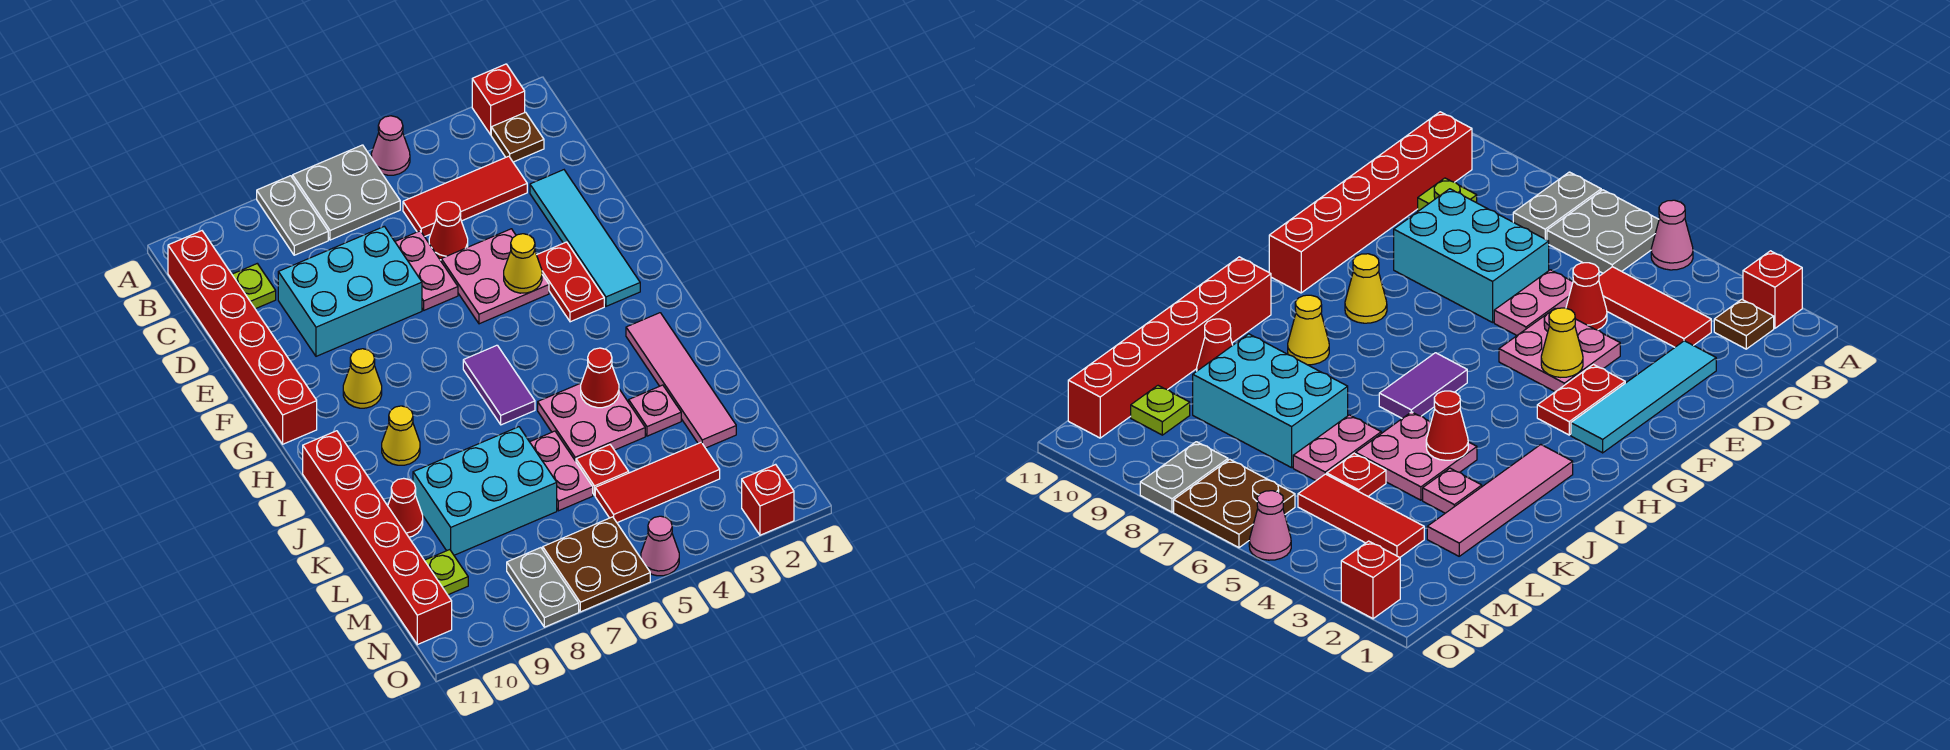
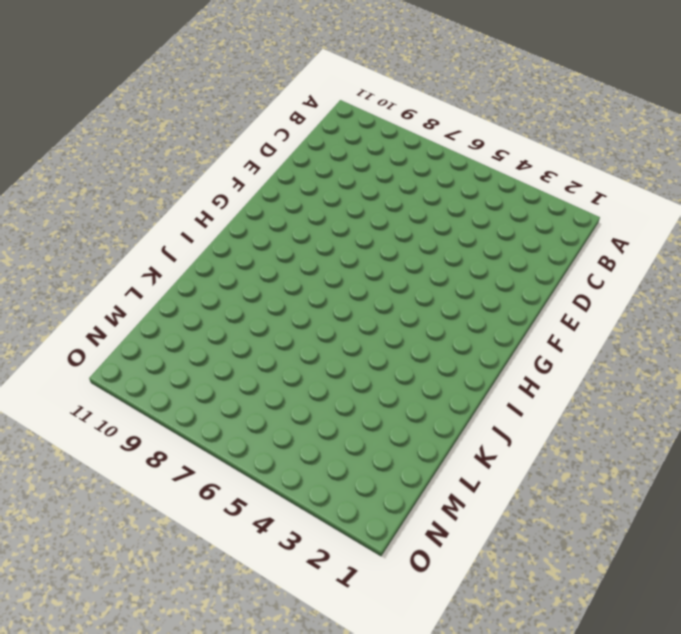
none -> red brick A2 level 1
none -> pink cone A5 level 1
none -> grey plate A6:B7 level 1
none -> grey plate A8:B8 level 1

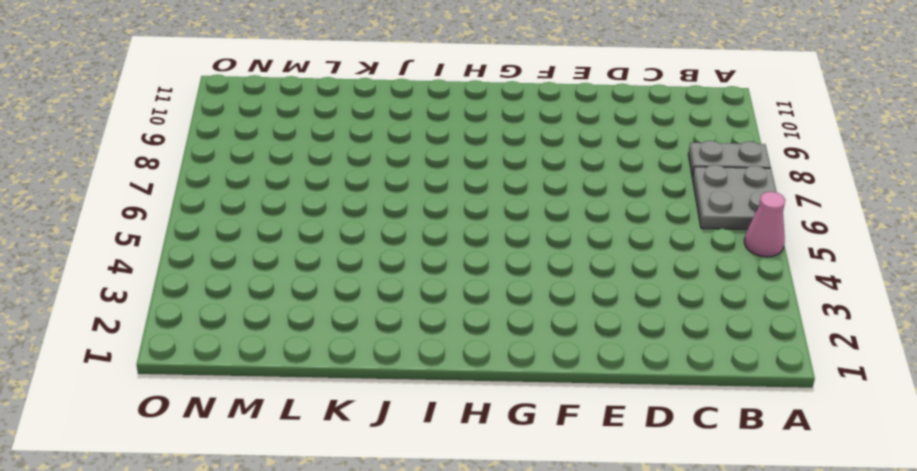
none -> red brick A2 level 1
none -> brown plate B2 level 1
none -> red brick B11:G11 level 1
none -> red tile C3:C5 level 1

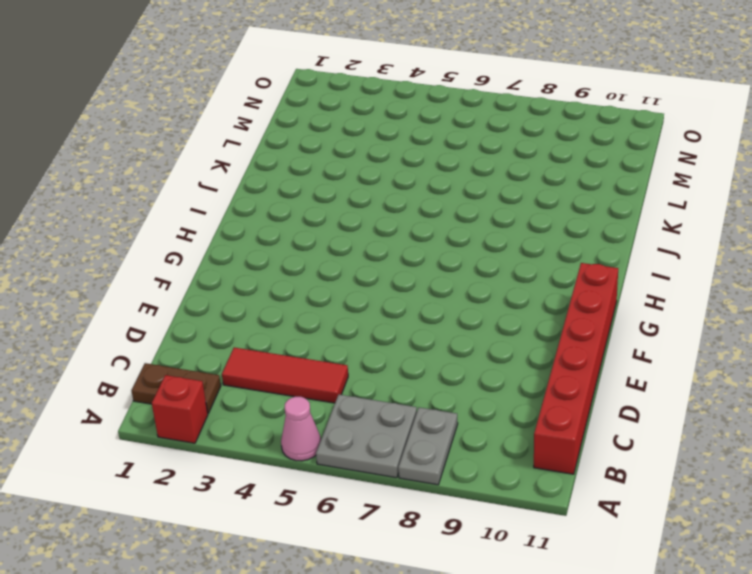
brown plate B1:B2 level 1 -> brown plate B2 level 1
none -> lime plate C10 level 1
none -> cyan tile D2:G2 level 1
none -> red cone D5 level 1
none -> pink plate D6:E6 level 1

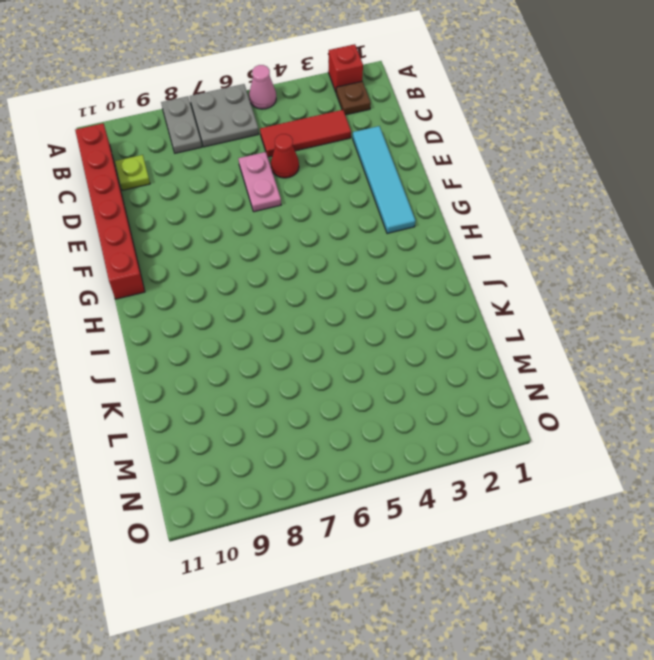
none -> cyan brick D7:E9 level 1
none -> pink plate E4:F5 level 1
none -> red plate F3:G3 level 1
none -> yellow cone G9 level 1

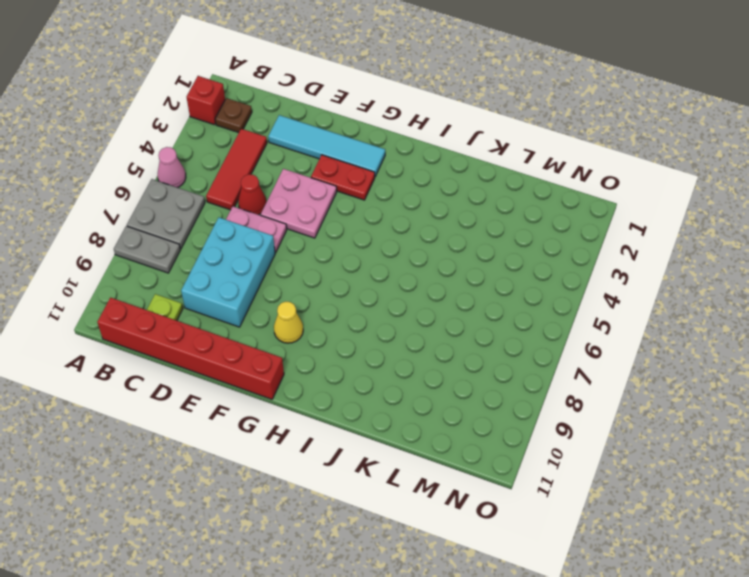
none -> purple tile H6:I6 level 1
none -> pink tile I2:L2 level 1
none -> yellow cone I9 level 1
none -> red brick I11:N11 level 1

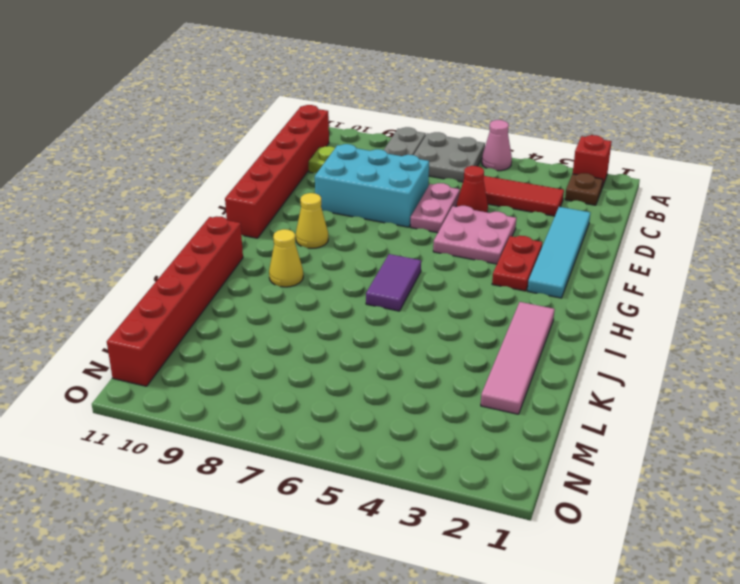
none -> pink plate J4:K5 level 1
none -> pink plate K3 level 1
none -> pink plate K6:L6 level 1
none -> cyan brick K7:L9 level 1

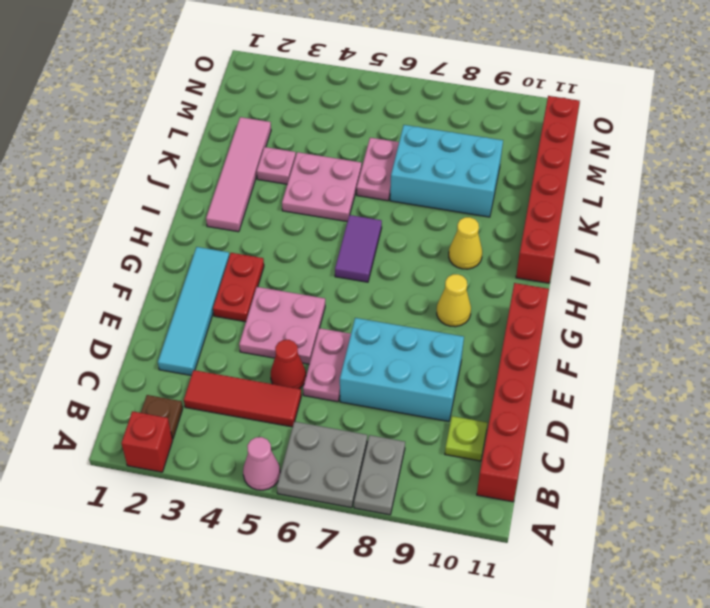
none -> red cone K10 level 1
none -> red plate L5 level 1
none -> red tile M3:M5 level 1
none -> lime plate M10 level 1

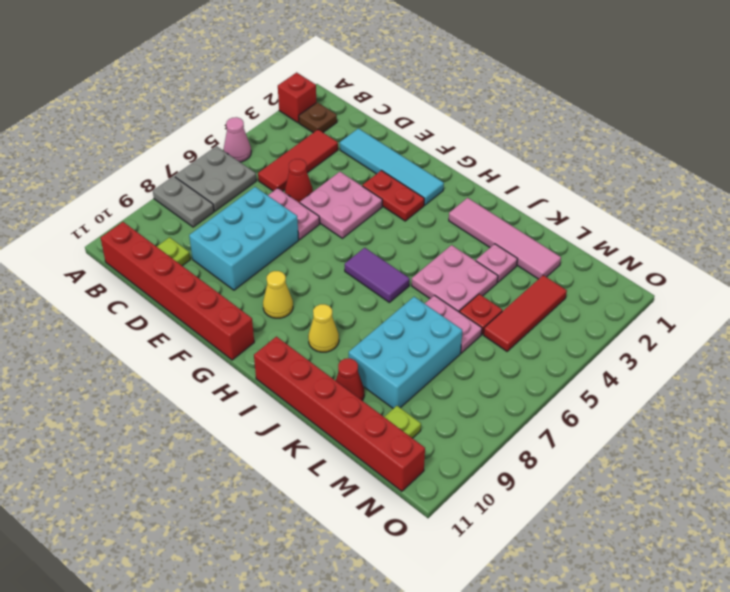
none -> brown plate N6:O7 level 1
none -> grey plate N8:O8 level 1
none -> red brick O2 level 1
none -> pink cone O5 level 1

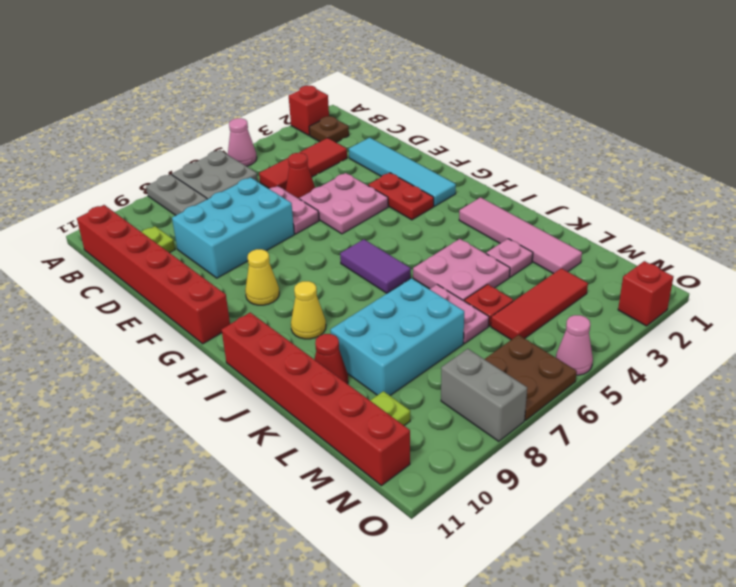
grey brick N8:O8 level 1 -> grey plate N8:O8 level 1
none -> yellow cone F4 level 2
none -> red cone J4 level 2

